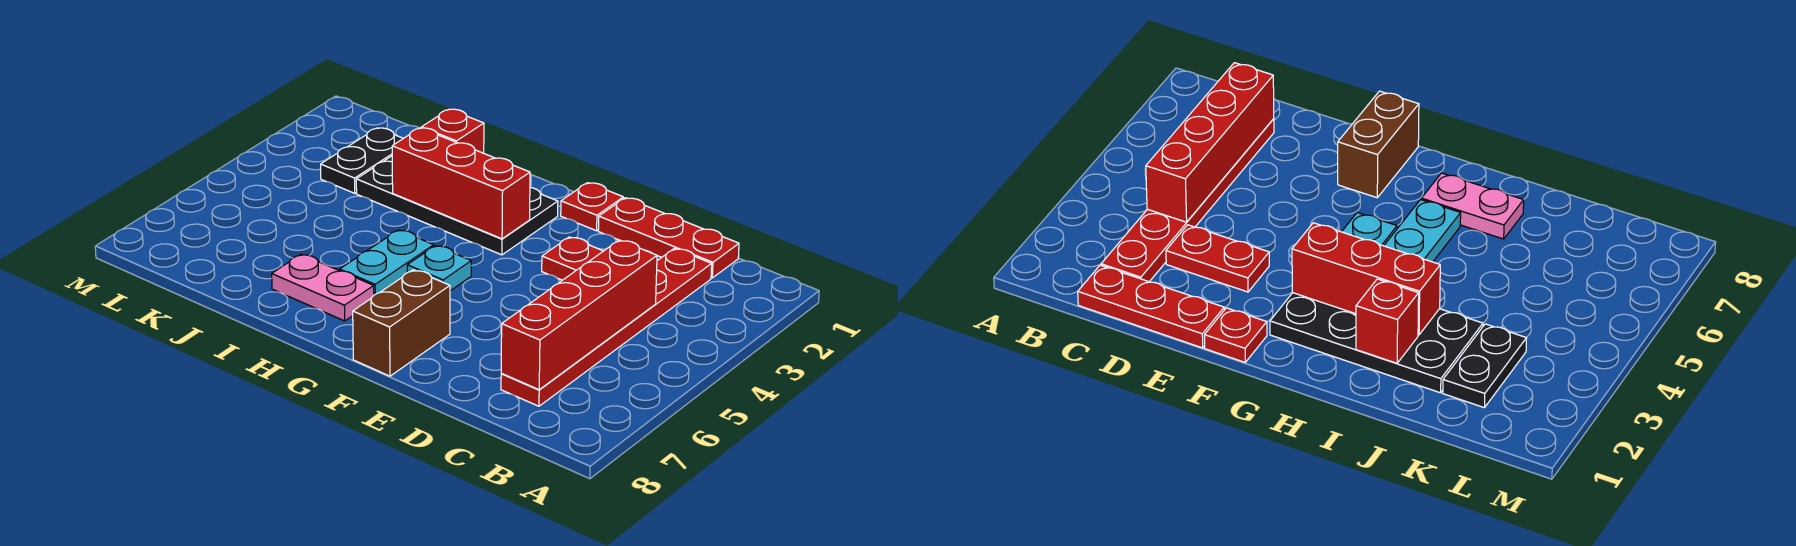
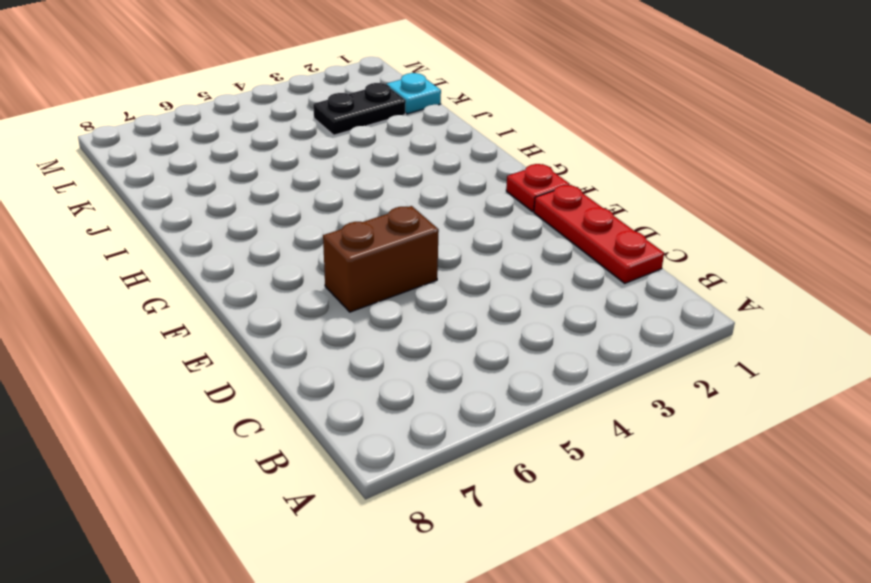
brown brick E5:E6 level 1 -> brown brick F7:F8 level 1
cyan plate K1 level 1 -> cyan plate G5 level 1
none -> red plate C2:C7 level 1
none -> red plate D3:E3 level 1
none -> black plate G2:J3 level 1

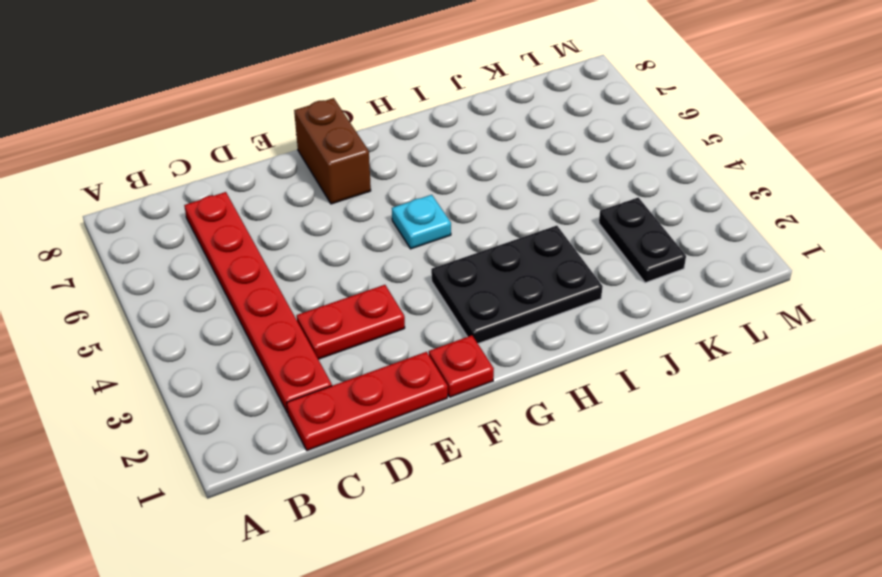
black plate G2:I3 level 1 -> black plate G2:J3 level 1
none -> cyan plate H5:H6 level 1
none -> pink plate H7:I7 level 1
none -> red brick C4:C7 level 2

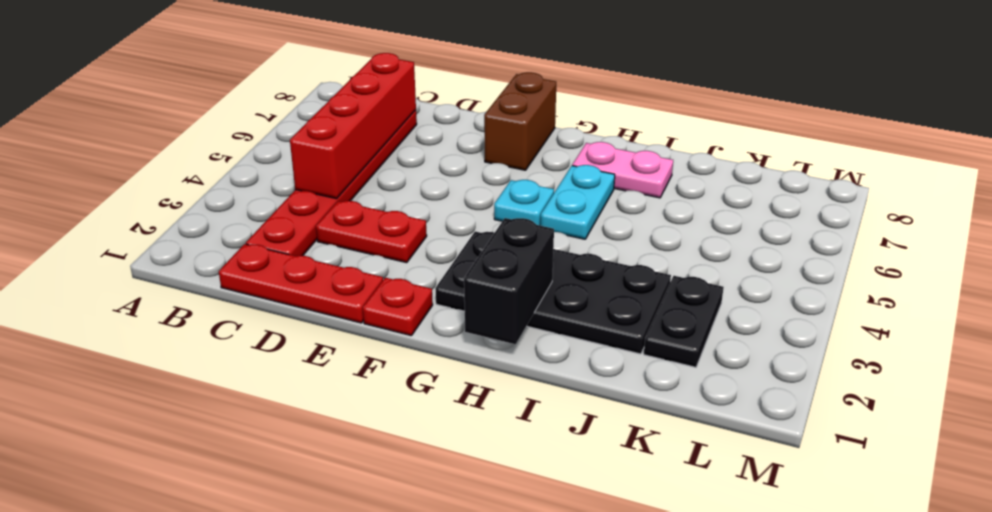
black brick H1:H2 level 2 -> none
none -> red brick G3:I3 level 2
none -> red brick I2 level 2

